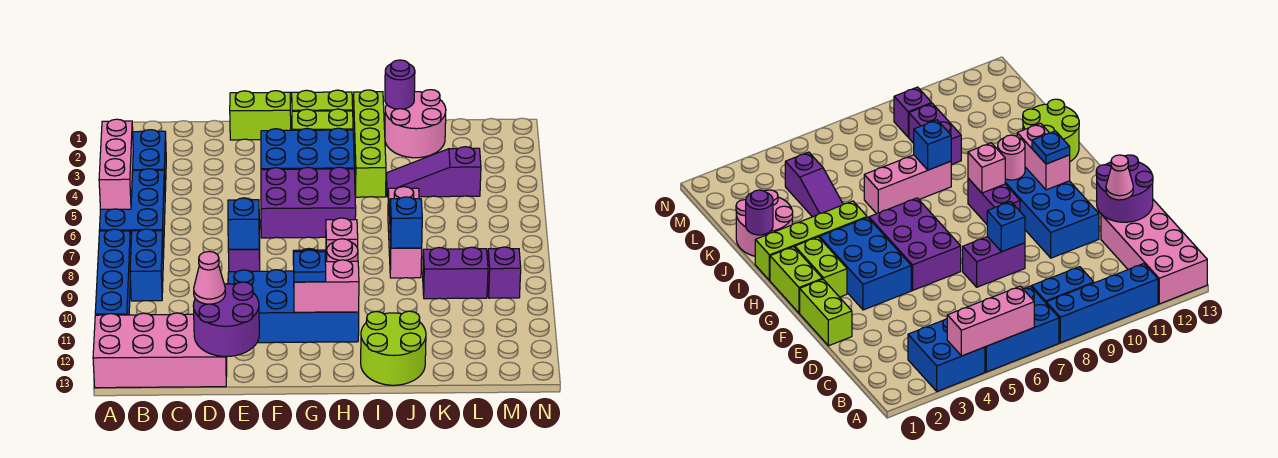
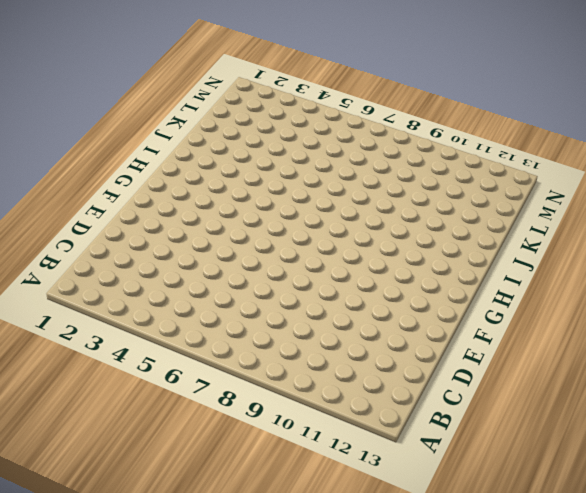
none -> blue brick A3:B4 level 1
none -> blue brick A5:B7 level 1
none -> blue brick A8:A11 level 1
none -> pink brick A12:D13 level 1

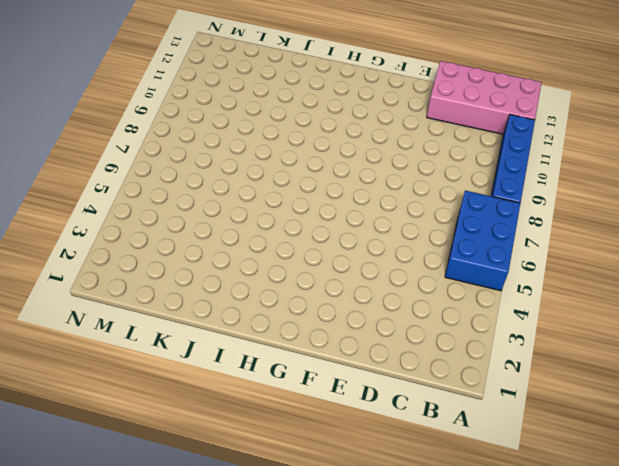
none -> blue brick A3:B4 level 1
none -> blue brick B8:B9 level 1
none -> lime brick E1:F1 level 1
none -> purple brick E7:E8 level 1

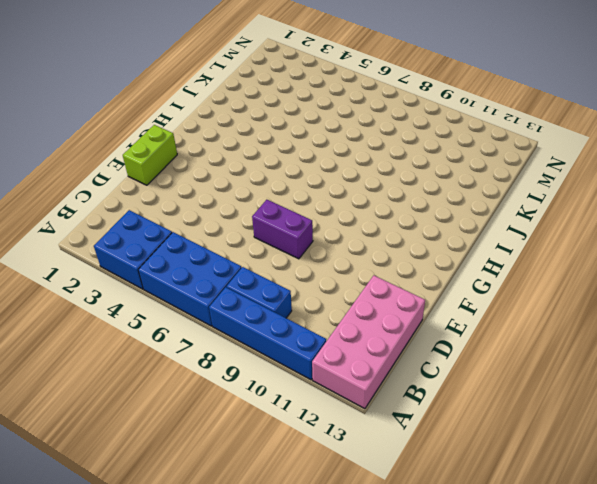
none -> blue brick E10:H11 level 1
none -> blue brick F3:H4 level 1
none -> purple brick F5:H6 level 1
none -> lime brick G1:H1 level 1

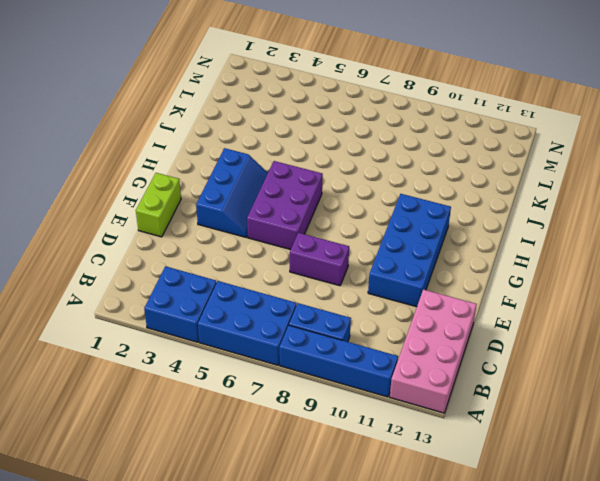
blue slope F3:H4 level 1 top 3 -> blue brick F3:H4 level 1
none -> lime brick G1:H1 level 1
none -> lime brick G2:H2 level 1
none -> purple brick G9:H9 level 1
none -> lime brick I1:I4 level 1

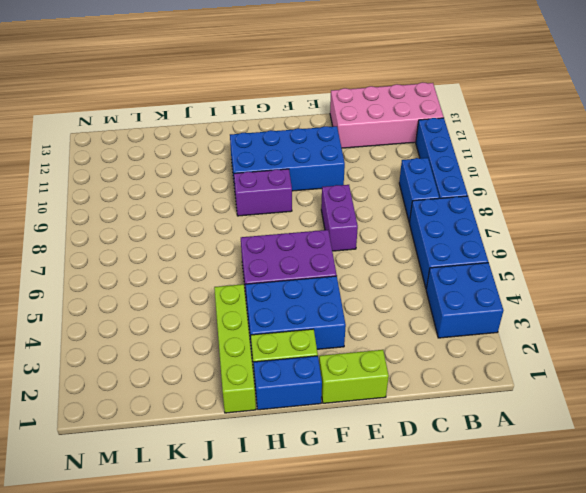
blue brick G1:H1 level 1 -> lime brick G1:H1 level 1
none -> lime round brick I12:J13 level 1
none -> pink round brick J1:K2 level 1
none -> purple slope J4:L4 level 1 top L
none -> pink brick J6:J8 level 1

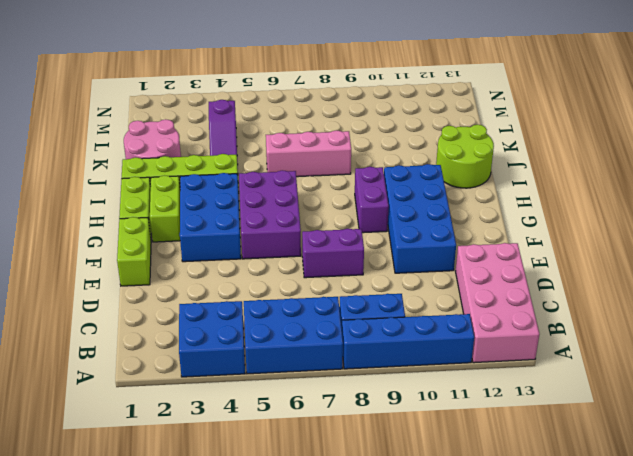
none -> purple brick K9:L9 level 1
none -> purple brick M9 level 1
none -> pink brick A4:A6 level 2
none -> purple round brick D12:E13 level 2

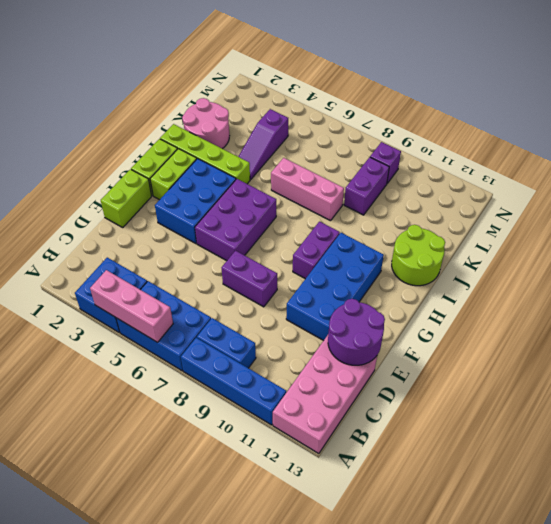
none -> blue brick E8 level 2
none -> pink brick G11:H11 level 2
none -> pink brick H9 level 2
none -> pink round brick H10 level 2

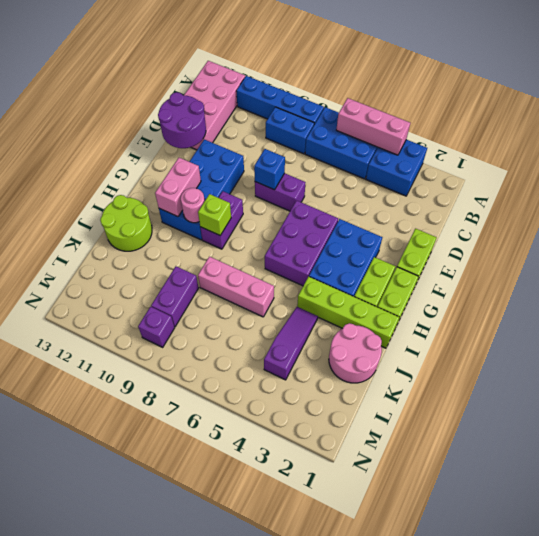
lime brick H9 level 2 -> pink brick H9 level 2
none -> purple round brick J1 level 2
none -> blue brick J8 level 2
none -> pink cone D12 level 3
none -> blue plate G11 level 3

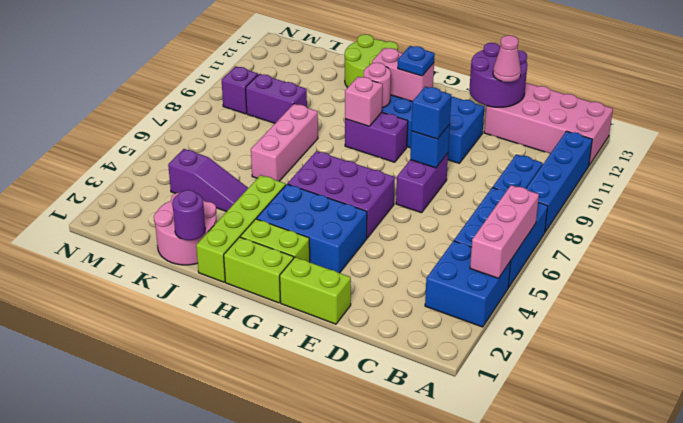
blue brick E8 level 3 -> blue brick J8 level 2

